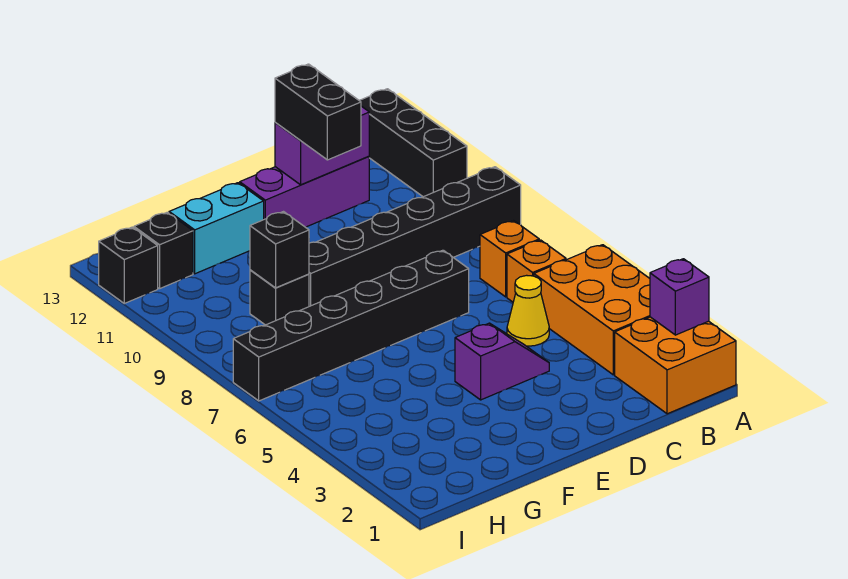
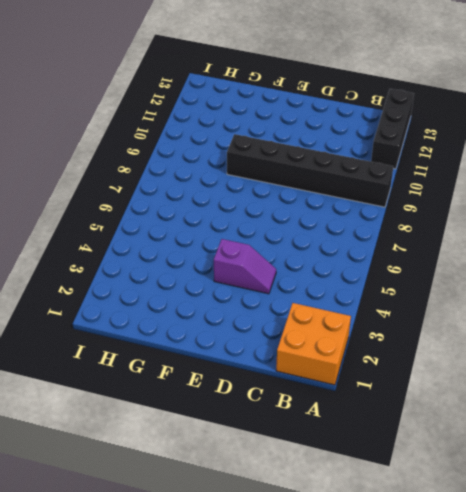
none -> orange brick A3:B5 level 1
none -> orange brick B6 level 1
none -> orange brick B7 level 1

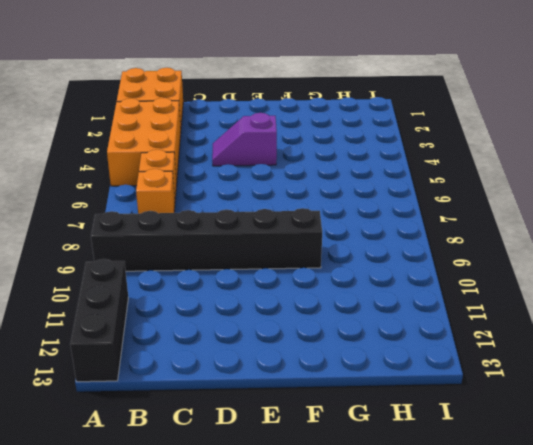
none -> yellow cone C5 level 1
none -> purple brick C12:E12 level 1
none -> black brick D7:I7 level 1

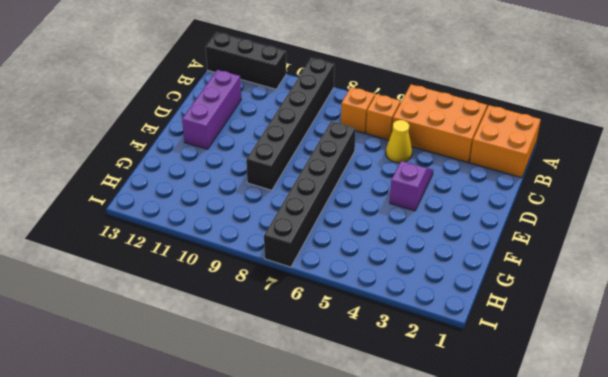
none -> cyan brick F12:G12 level 1
none -> black brick G9 level 1
none -> black brick H12 level 1

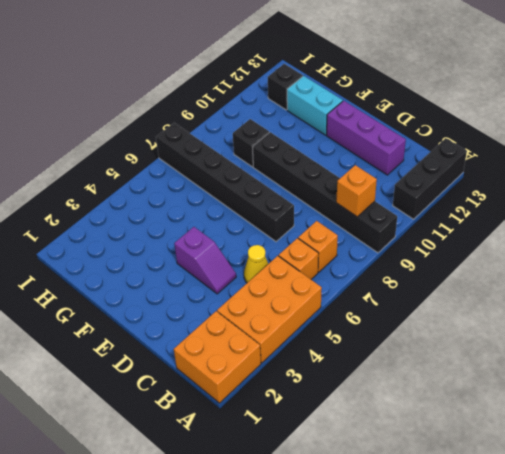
orange brick B9 level 2 -> none
none -> black brick I12 level 1
none -> purple brick A2 level 2
none -> purple brick C12:D12 level 2

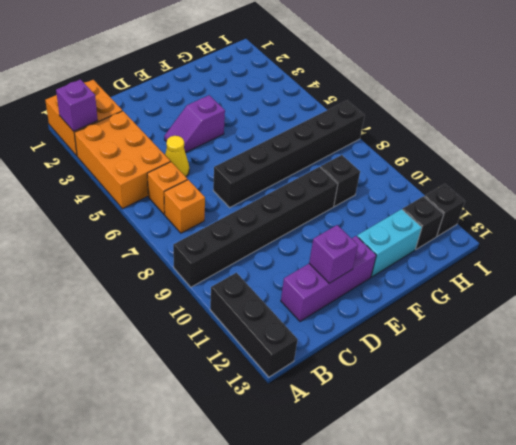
purple brick D12 level 2 -> purple brick C12:D12 level 2
none -> black brick G9 level 2
none -> black brick D11:D12 level 3

